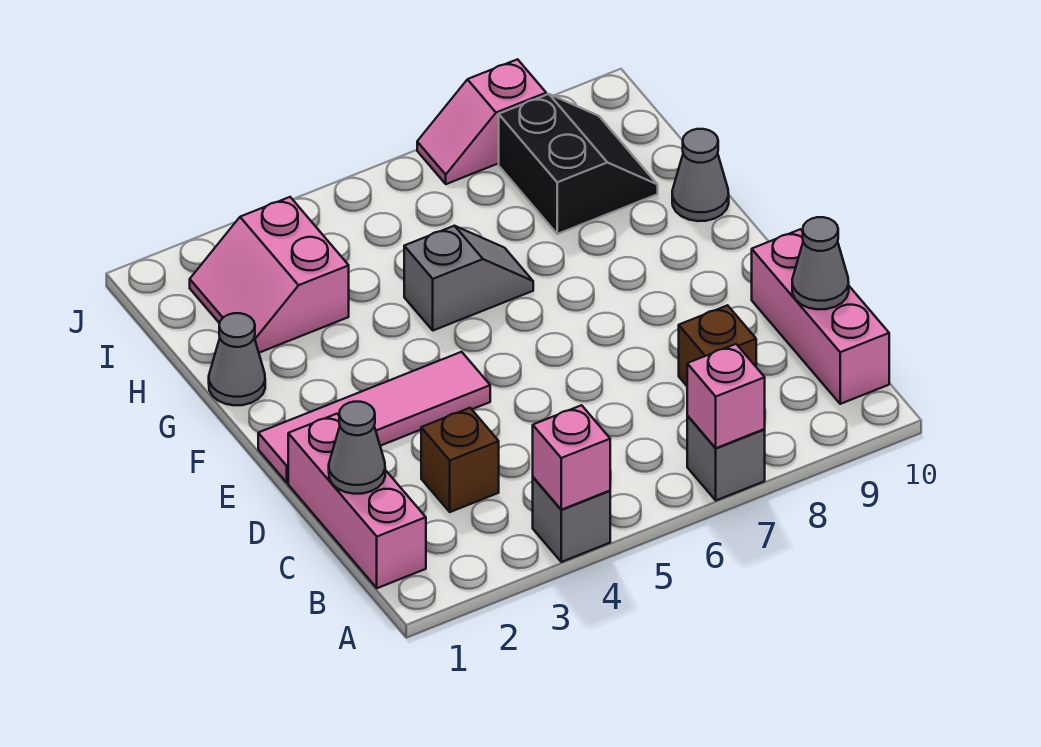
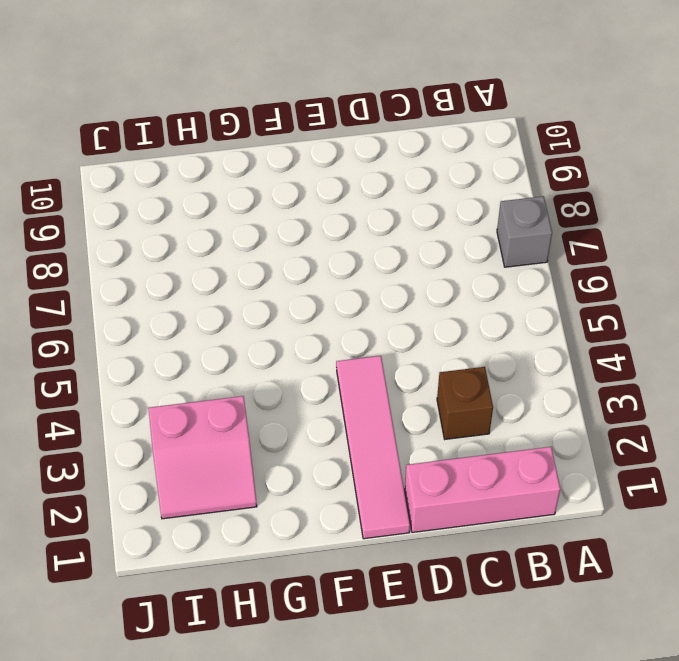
none -> grey brick A4 level 1
none -> pink brick B10:D10 level 1
none -> brown brick C8 level 1

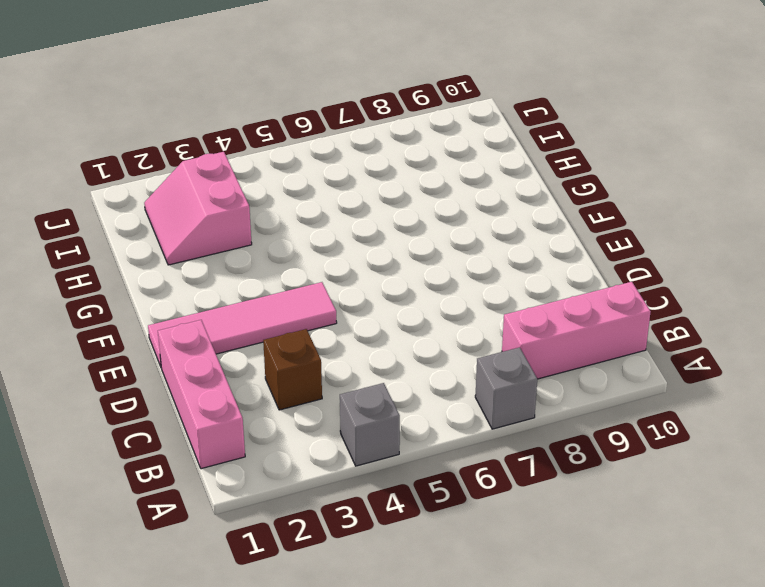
pink brick B8:B10 level 1 -> pink brick B10:D10 level 1
none -> brown brick C8 level 1
none -> grey cone G1 level 1
none -> grey slope G5:G6 level 1 top 5

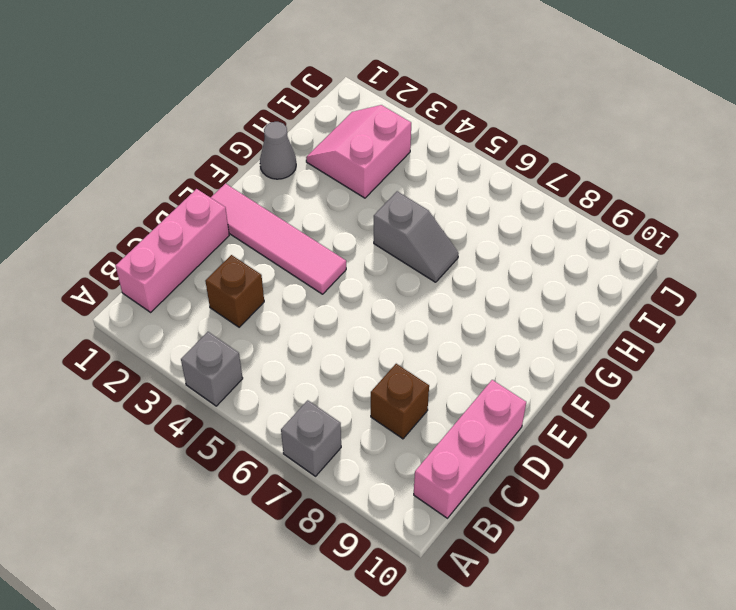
none -> grey cone G10 level 1
none -> black slope H8:I9 level 1 top 8
none -> pink slope J7:J8 level 1 top 8

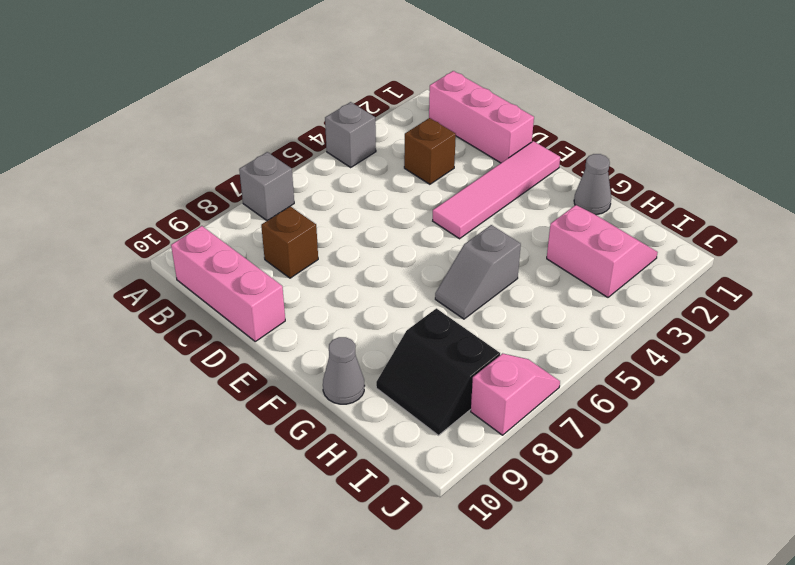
none -> pink brick A4 level 2
none -> pink brick A7 level 2
none -> grey cone C1 level 2

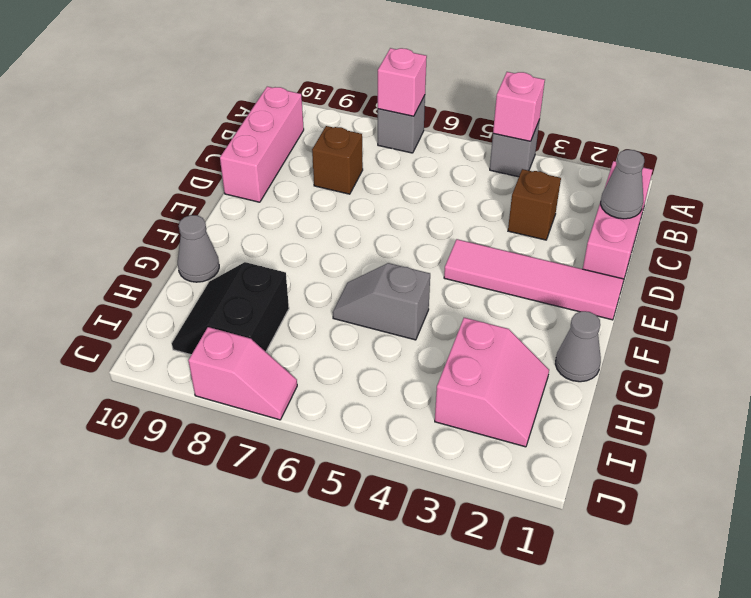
none -> grey cone C10 level 2

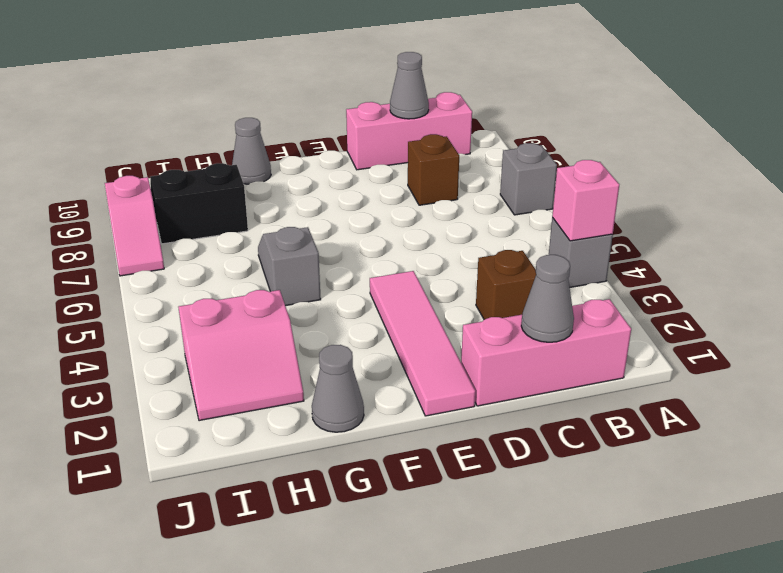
none -> pink brick A7 level 2

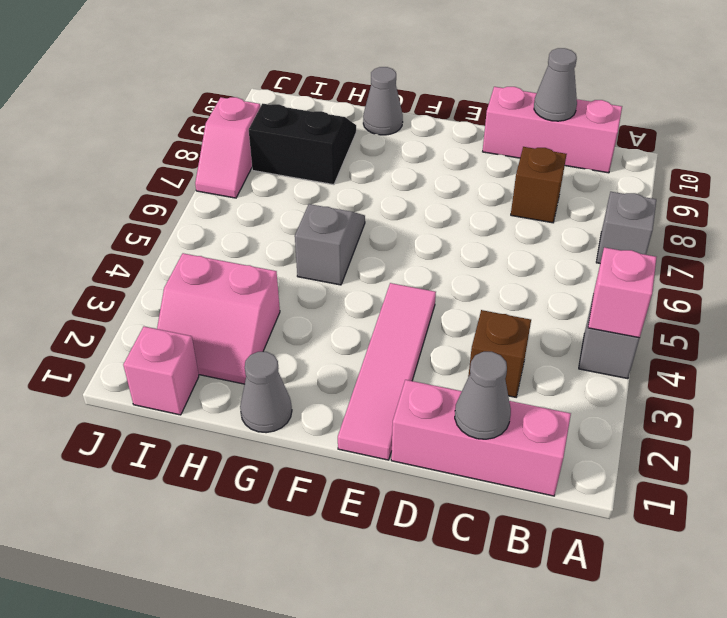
pink brick I1 level 1 -> pink brick A7 level 2

